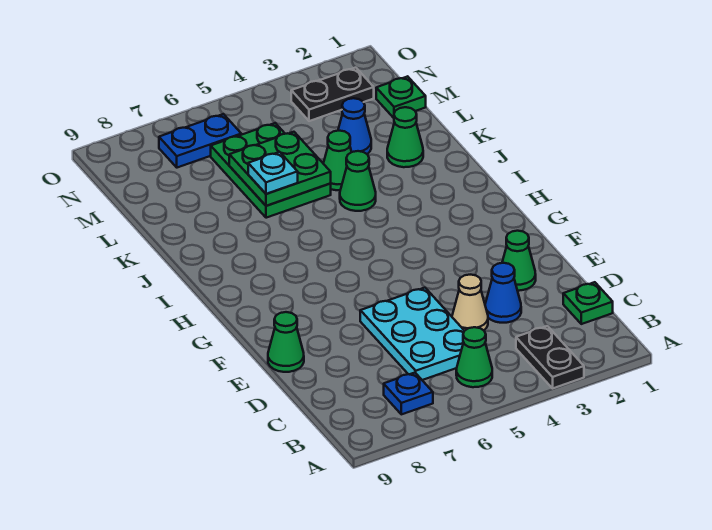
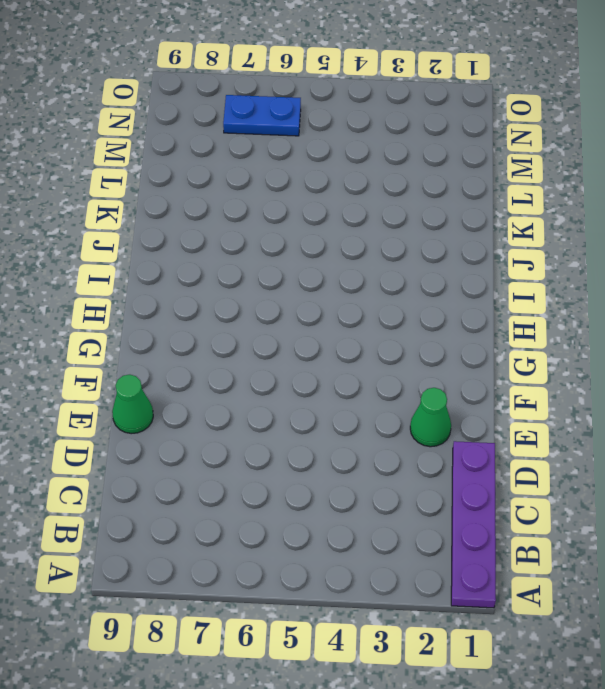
purple plate A1:D1 level 1 -> green plate C1 level 1
none -> black plate A3:B3 level 1
none -> green cone B5 level 1
none -> blue plate B7 level 1

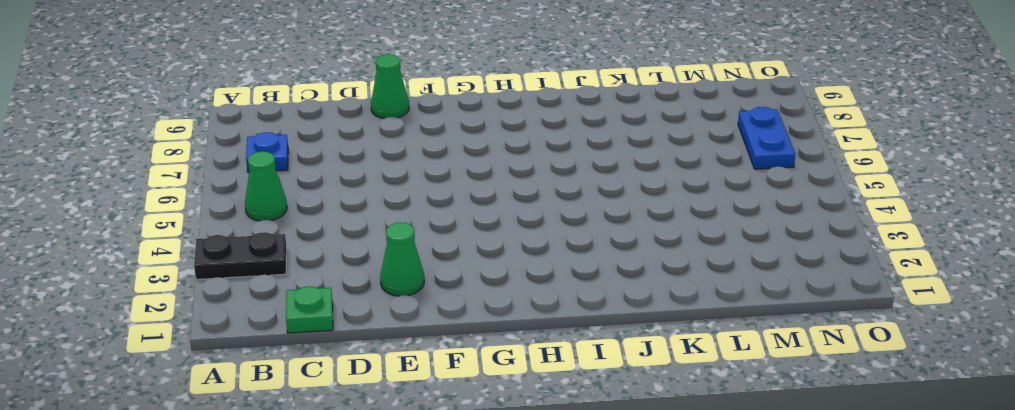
none -> cyan plate C5:E6 level 1
none -> blue cone D3 level 1
none -> tan cone D4 level 1

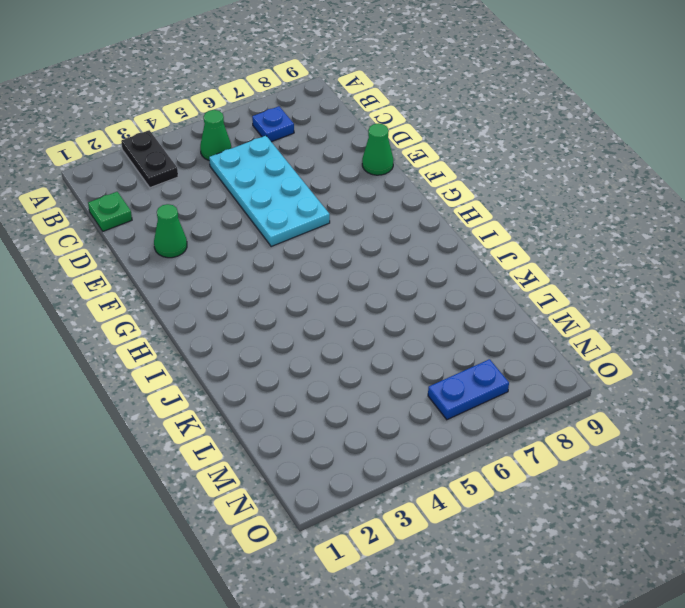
cyan plate C5:F6 level 1 -> cyan plate C5:E6 level 1
none -> blue cone D3 level 1
none -> tan cone D4 level 1
none -> green cone J4 level 1

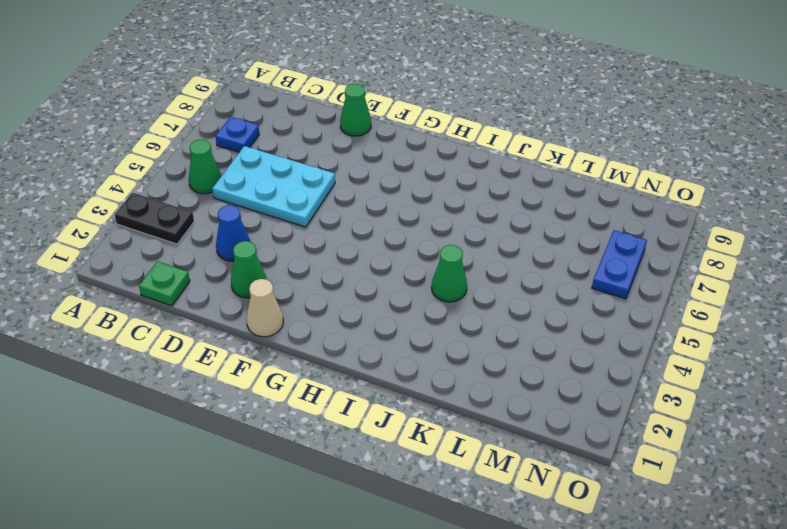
tan cone F1 level 1 -> tan cone D4 level 1
none -> green cone K2 level 1
none -> green cone K4 level 1
none -> green plate K5:M6 level 1

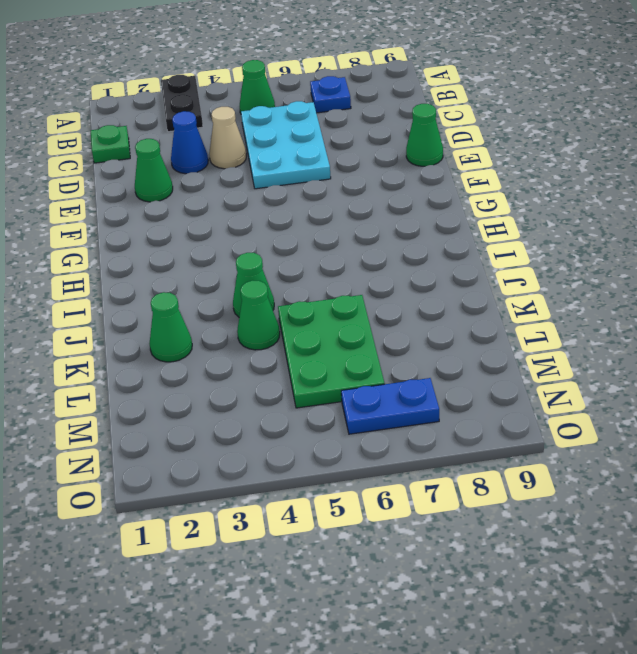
none -> blue cone L3 level 1
none -> green plate M1 level 1
none -> black plate N2:N3 level 1

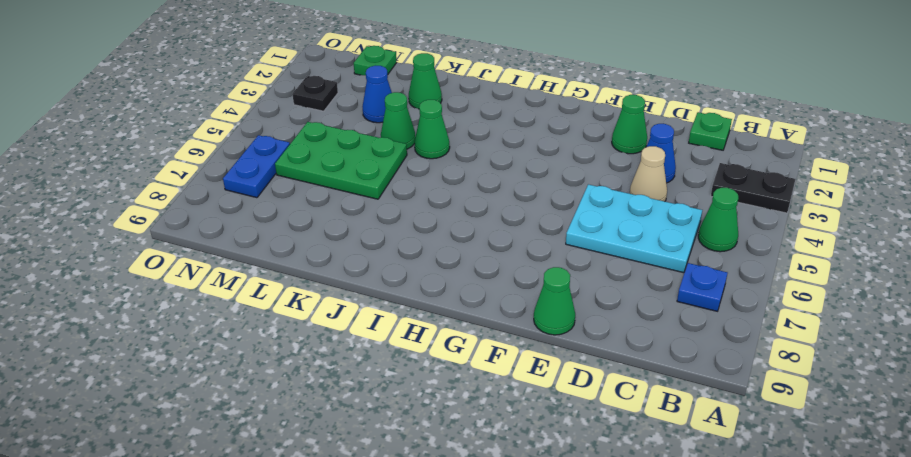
black plate N3 level 1 -> black plate N2:N3 level 1
none -> green plate K5:L6 level 2
none -> cyan plate K6 level 3

